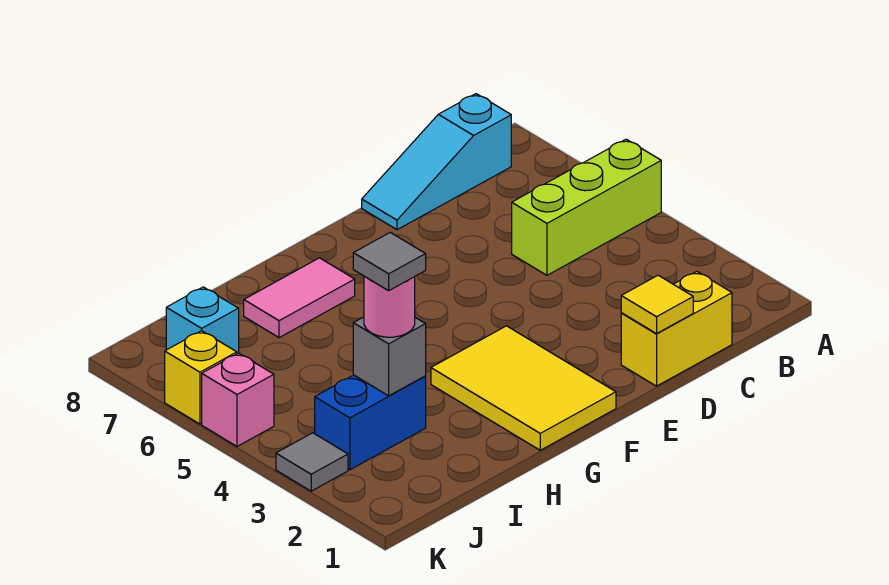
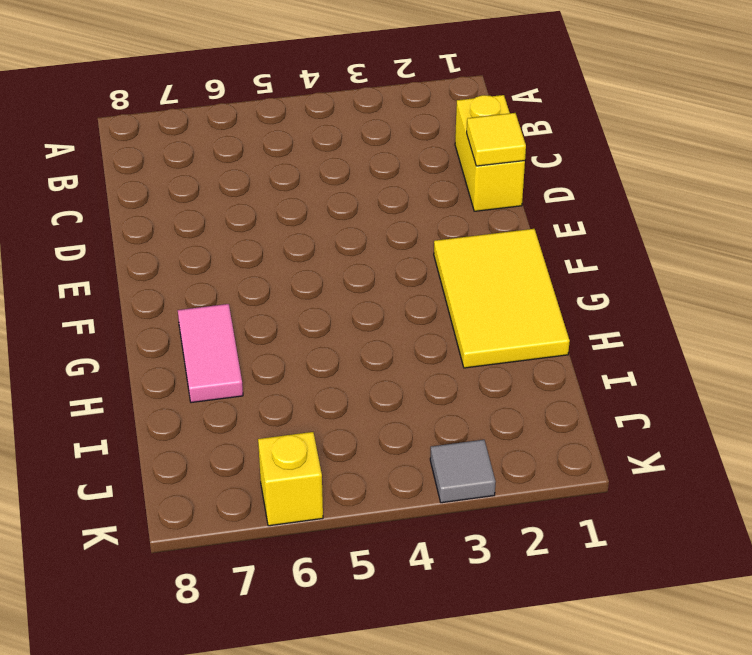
yellow tile F1:H2 level 1 -> yellow tile F1:G3 level 1
none -> lime brick A5:C5 level 1
none -> cyan slope B8:D8 level 1 top B
none -> blue brick I3:J3 level 1

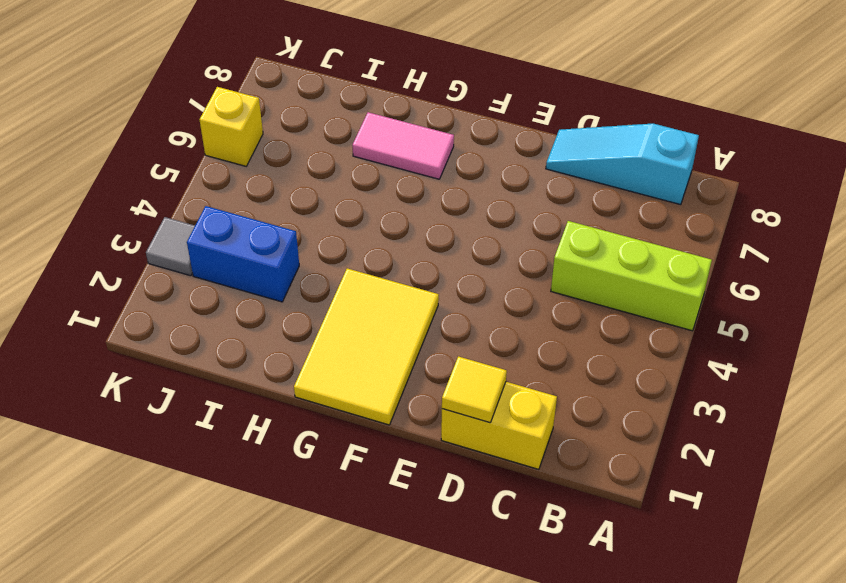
none -> cyan brick J7 level 1
none -> pink brick K5 level 1
none -> grey brick I3 level 2

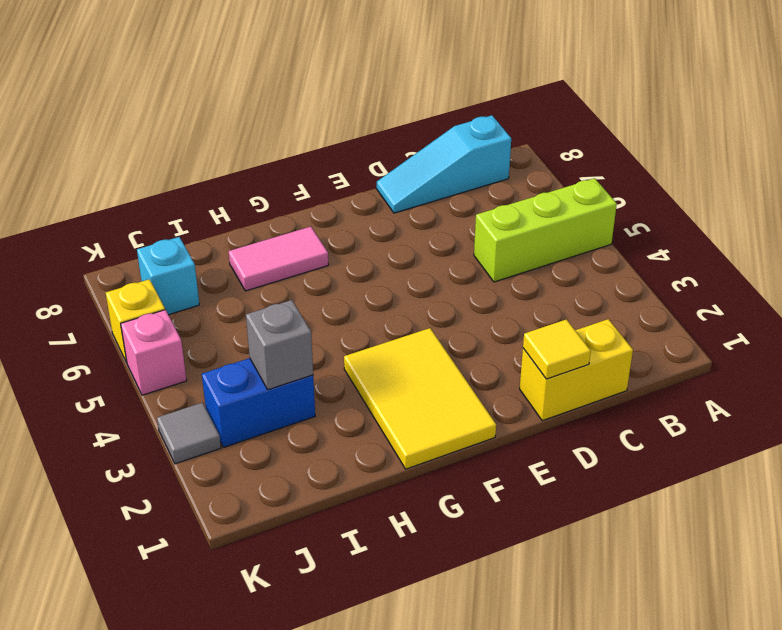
none -> pink round brick I3 level 3
none -> grey tile I3 level 4

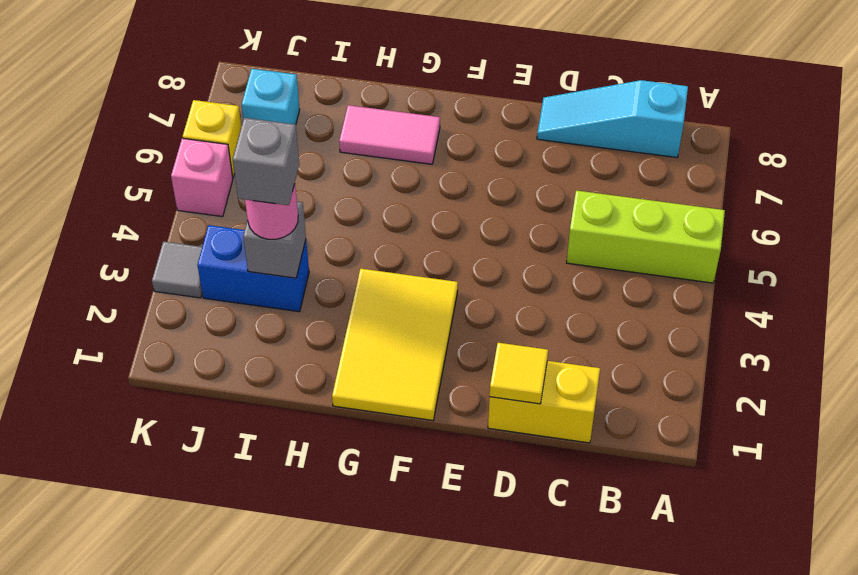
grey brick I3 level 4 -> grey tile I3 level 4

